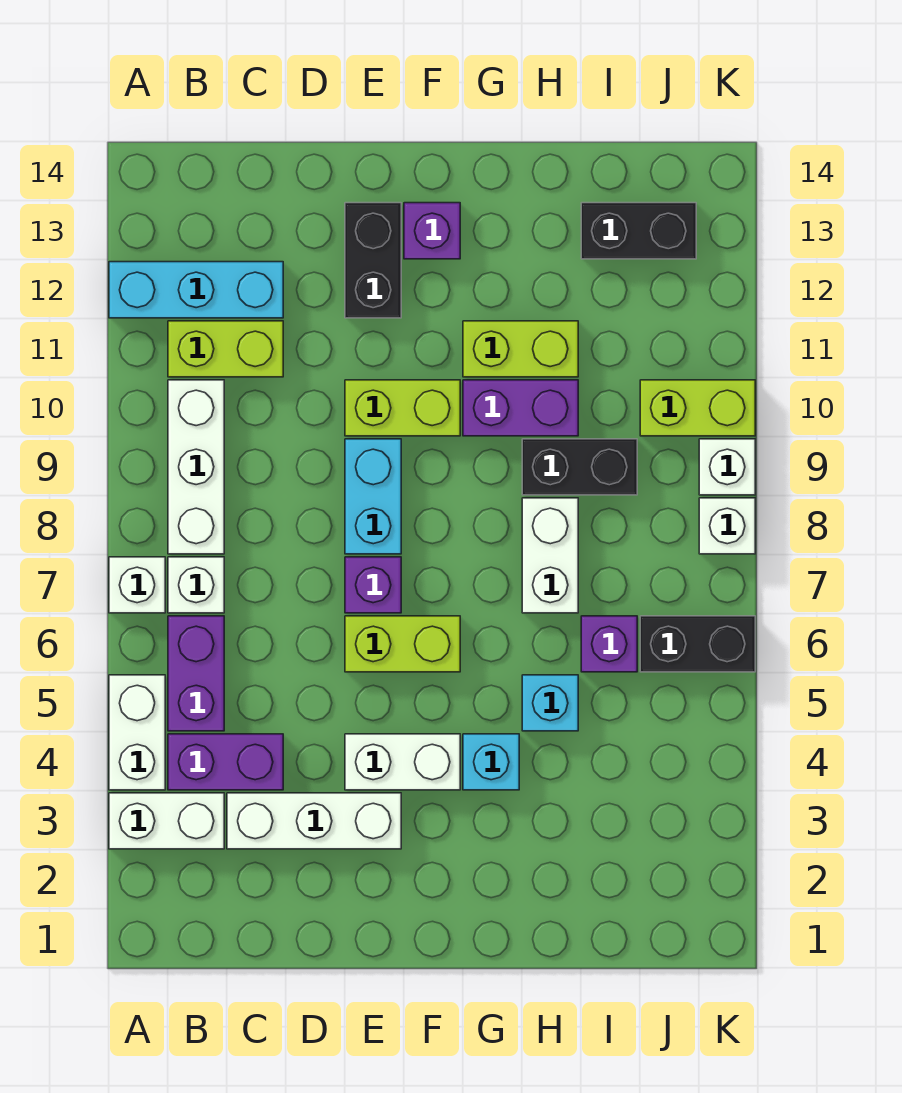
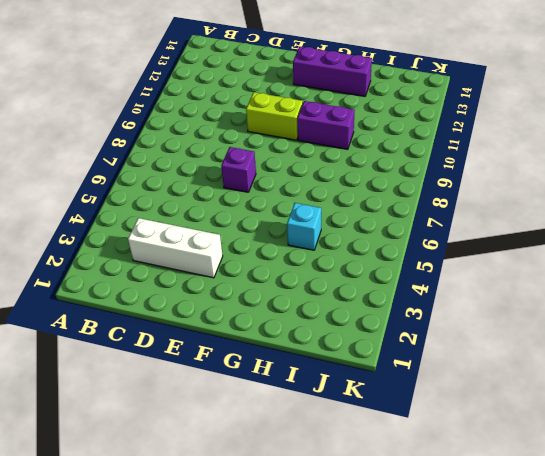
purple brick F13:H13 level 1 -> purple brick F13 level 1
none -> white brick A3:B3 level 1
none -> white brick A4:A5 level 1
none -> white brick A7 level 1

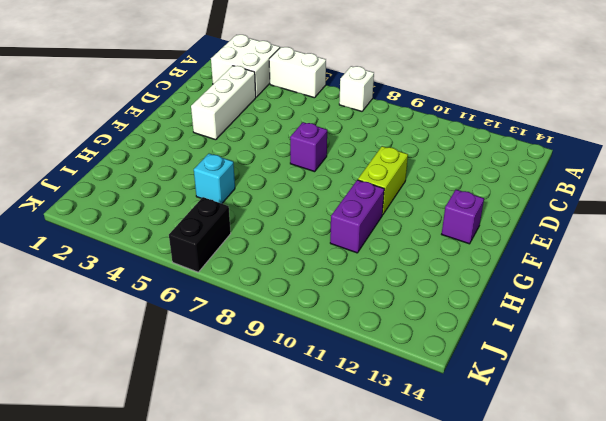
white brick A2:B3 level 1 -> white brick A3:B3 level 1
none -> cyan brick A12:C12 level 1
none -> purple brick B4:C4 level 1
none -> purple brick B5:B6 level 1

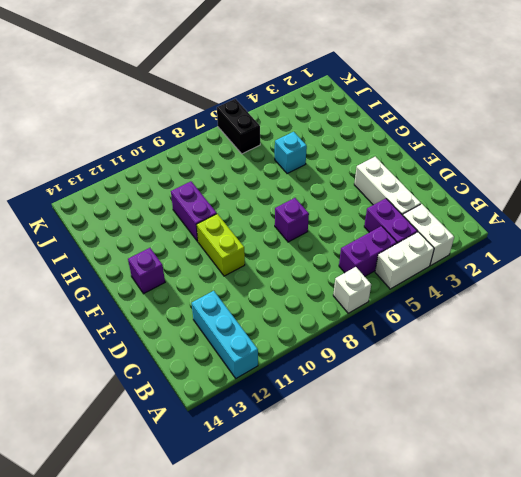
none -> white brick B7 level 1
none -> white brick B8:B10 level 1
none -> lime brick B11:C11 level 1

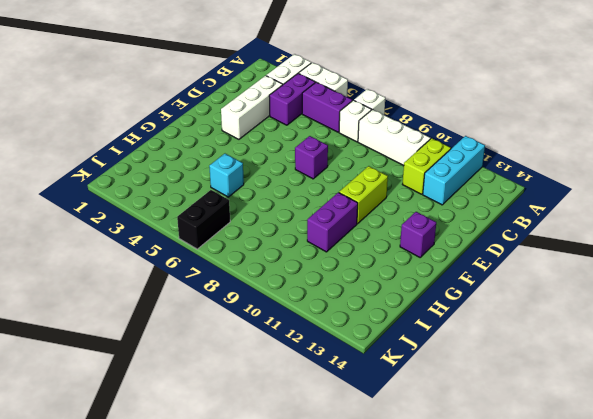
none -> white brick E4:F4 level 1
none -> lime brick E6:F6 level 1
none -> cyan brick E8:E9 level 1

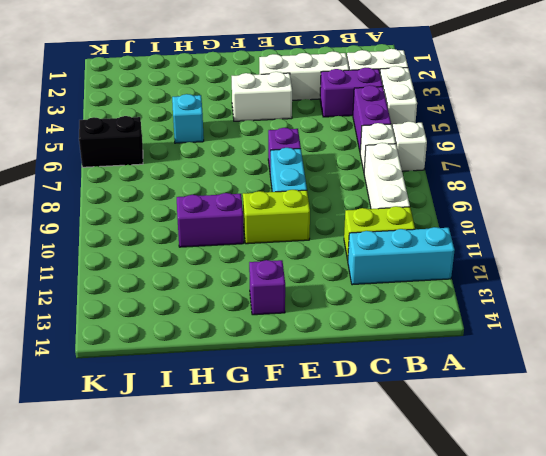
none -> lime brick E6:F6 level 1
none -> black brick E12:E13 level 1
none -> cyan brick G4 level 1

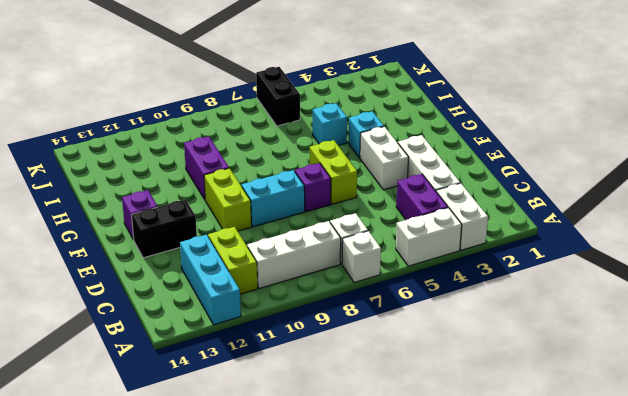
none -> purple brick B5:B6 level 1
none -> lime brick G11:H11 level 1
none -> white brick H7:H8 level 1

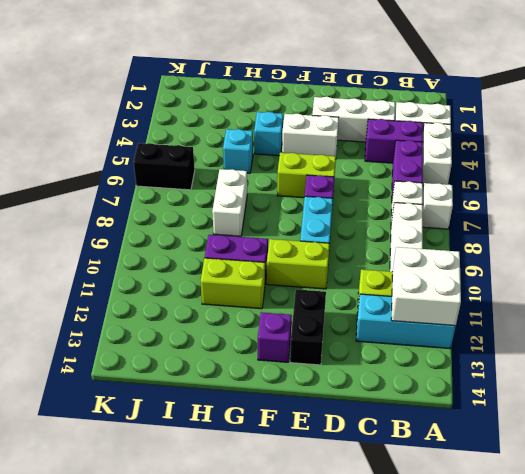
white brick A11:B12 level 2 -> none
none -> black brick H9:I9 level 1
none -> purple brick I6 level 1
none -> black brick I13:J13 level 1

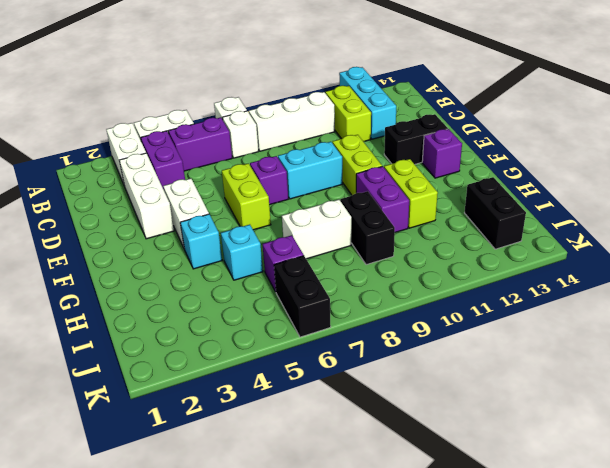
none -> lime brick J10:K10 level 1
none -> white brick K8 level 1
none -> white brick K9 level 1

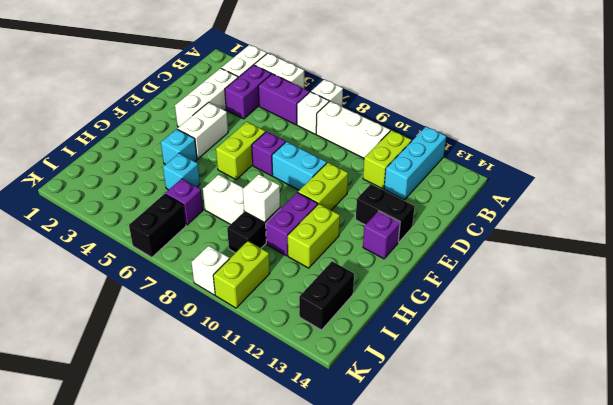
white brick H9 level 2 -> white brick K8 level 1

